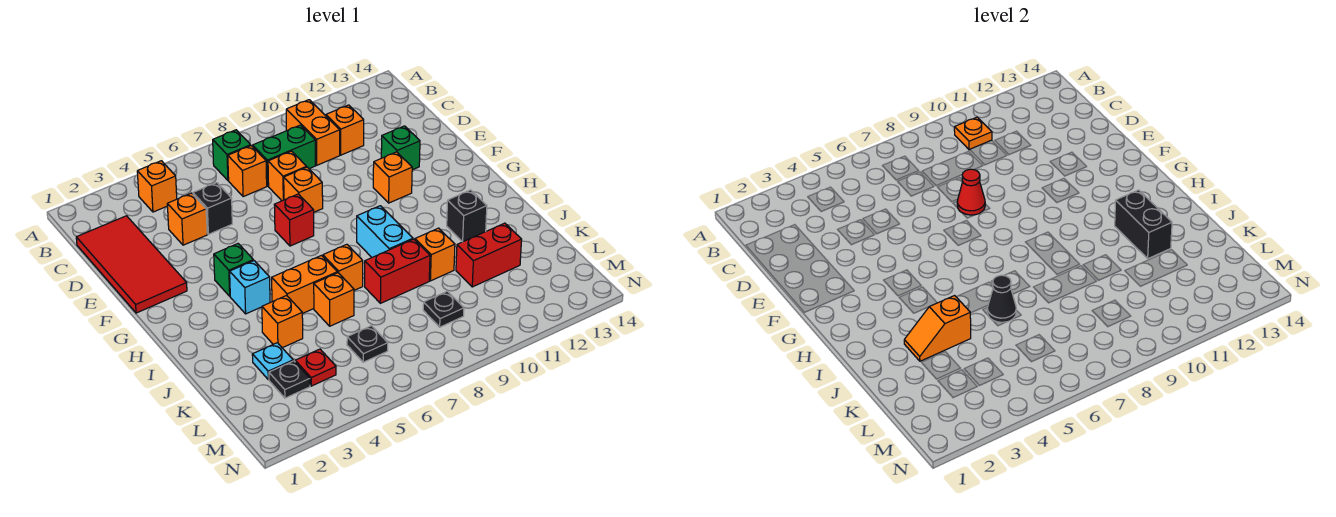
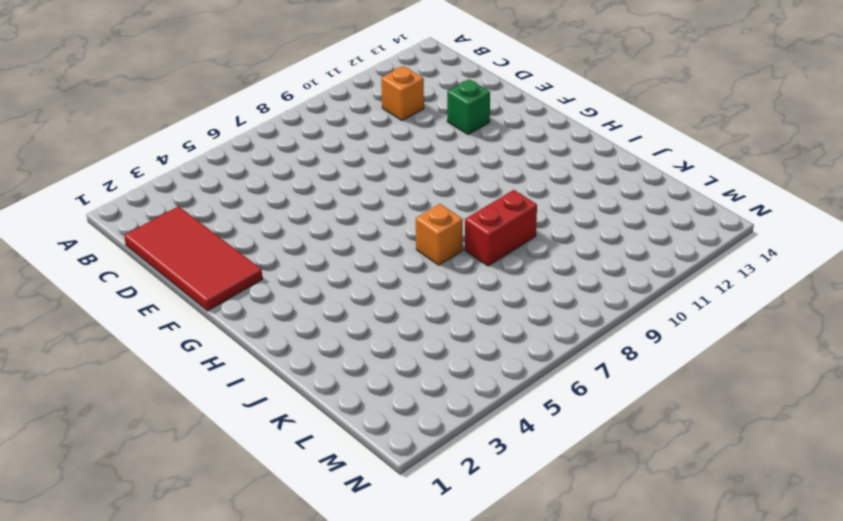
none -> orange brick B4 level 1
none -> green brick B7 level 1
none -> orange brick B10:C10 level 1
none -> orange brick C7 level 1

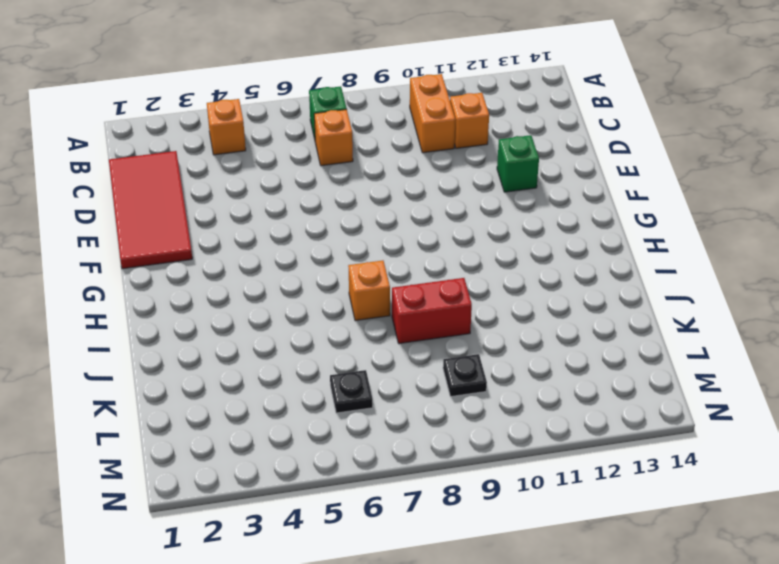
none -> green brick C8:C9 level 1
none -> orange brick D4 level 1
none -> black brick D5 level 1
none -> orange brick D8 level 1

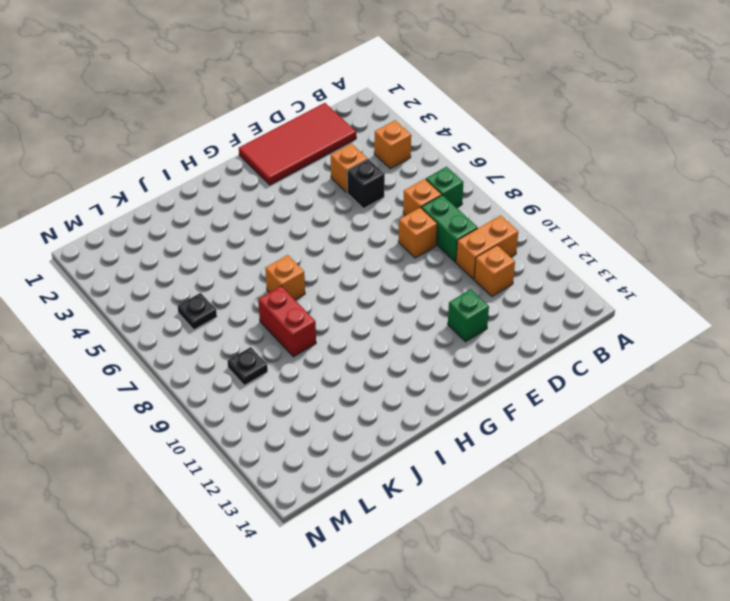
none -> orange brick E8 level 1
none -> red brick F7 level 1
none -> orange brick F11 level 1
none -> green brick G4 level 1

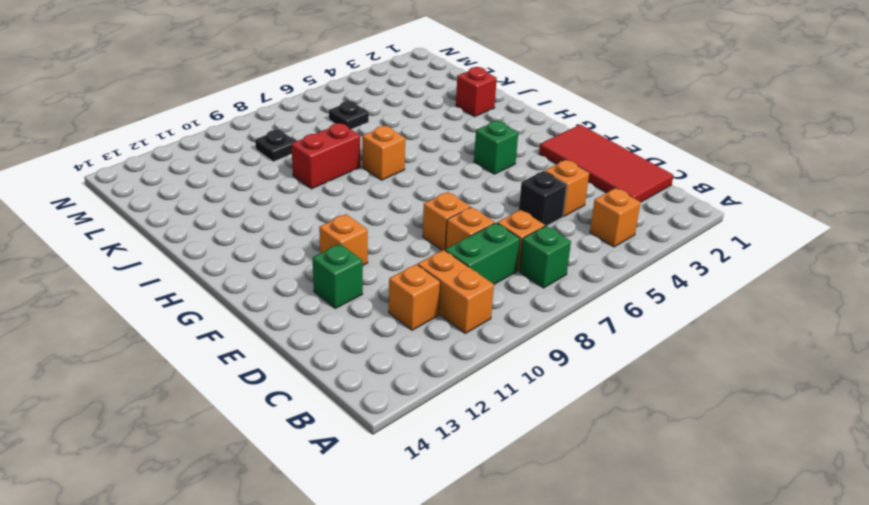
red brick J2 level 1 -> red brick F7 level 1
none -> cyan brick H4 level 1
none -> cyan brick H9:I9 level 1
none -> orange brick I5:I6 level 1
none -> black brick I12 level 1

